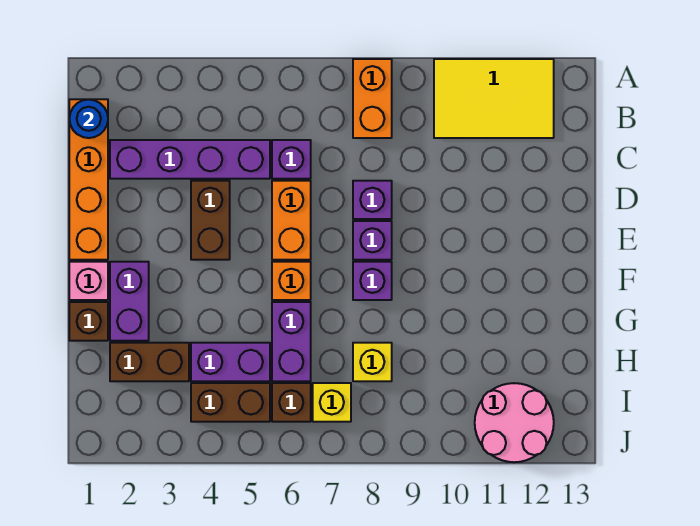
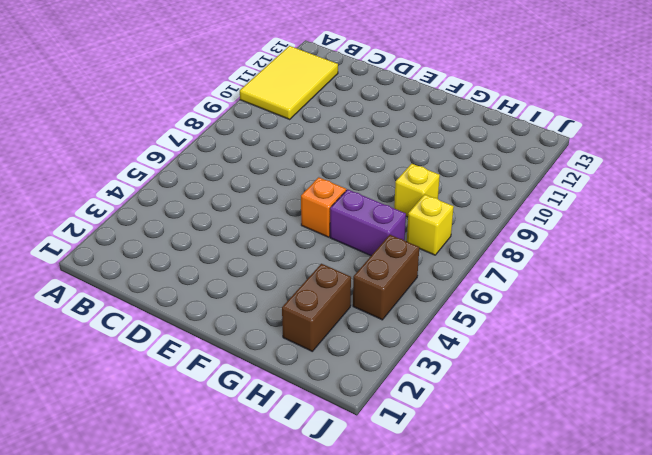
none -> orange brick A8:B8 level 1
none -> orange brick B1:E1 level 1
none -> purple brick C2:C5 level 1

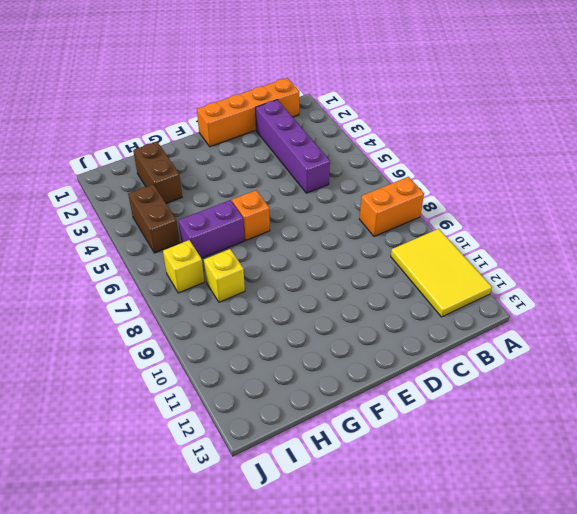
none -> purple brick C6 level 1
none -> brown brick D4:E4 level 1
none -> orange brick D6:E6 level 1

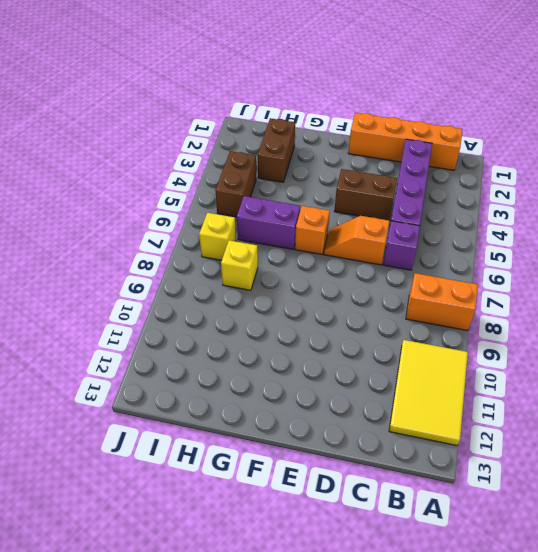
orange slope D6:E6 level 1 top D -> orange brick D6:E6 level 1
none -> purple brick D8 level 1
none -> purple brick E8 level 1
none -> pink brick F1 level 1

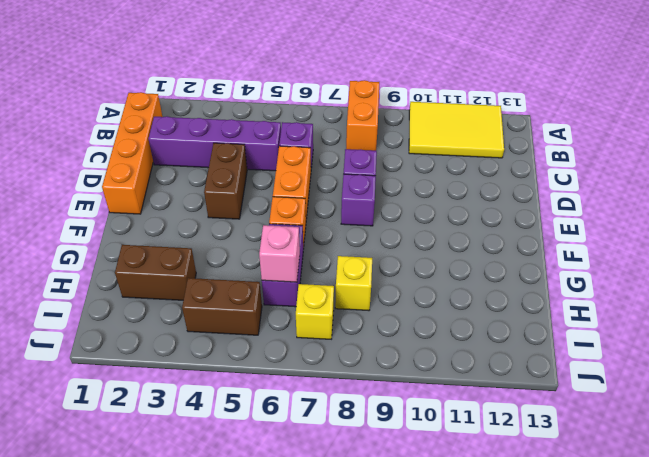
pink brick H6 level 2 -> pink brick F1 level 1
none -> purple brick F2:G2 level 1
none -> purple brick F8 level 1
none -> brown brick G1 level 1

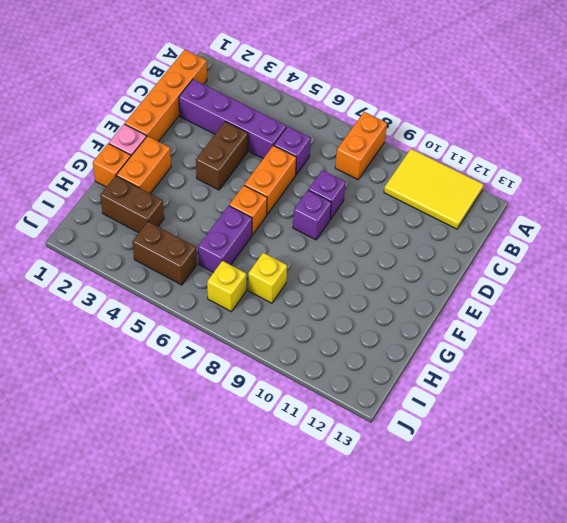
orange brick F2:G2 level 1 -> purple brick F2:G2 level 1
orange brick G1 level 1 -> brown brick G1 level 1
none -> purple brick F8 level 1
none -> purple brick H4:H5 level 1
none -> brown brick I6 level 1

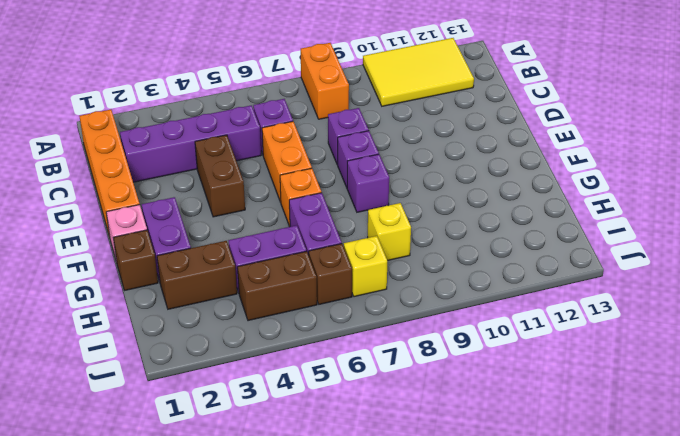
none -> pink round brick I11:J12 level 1
none -> blue round brick B1 level 2

